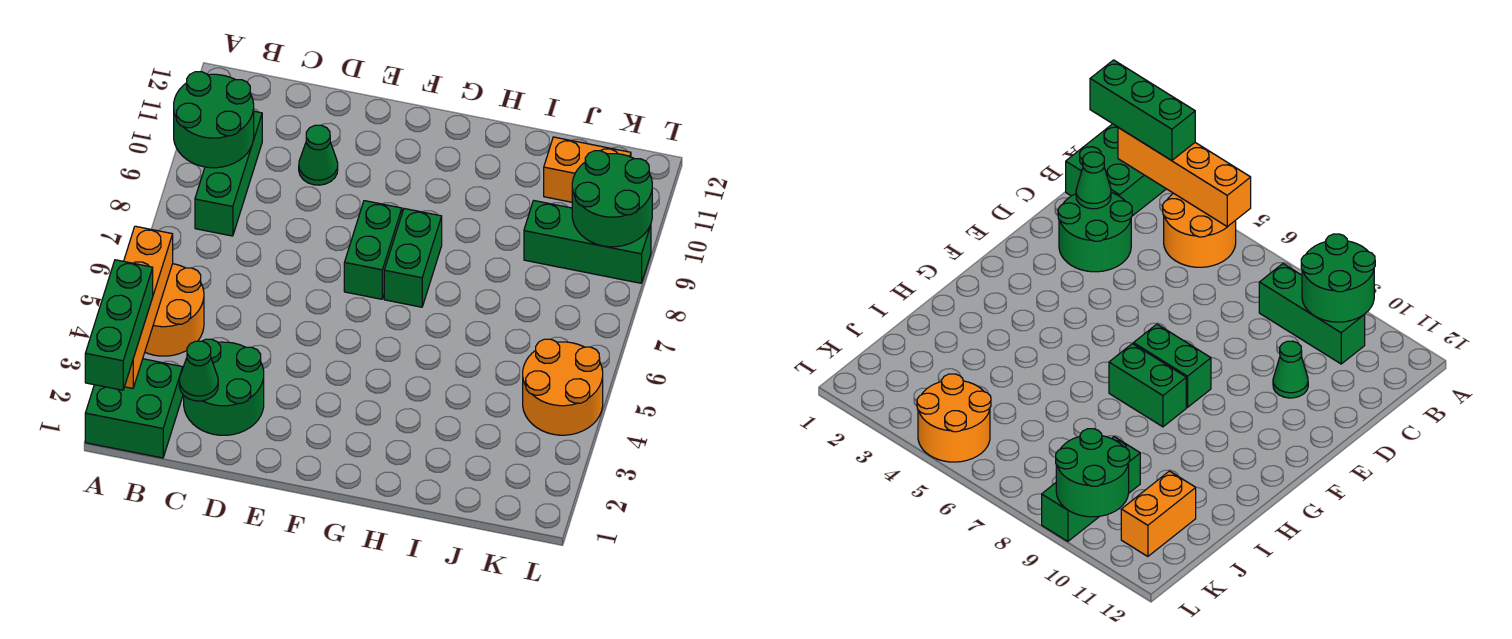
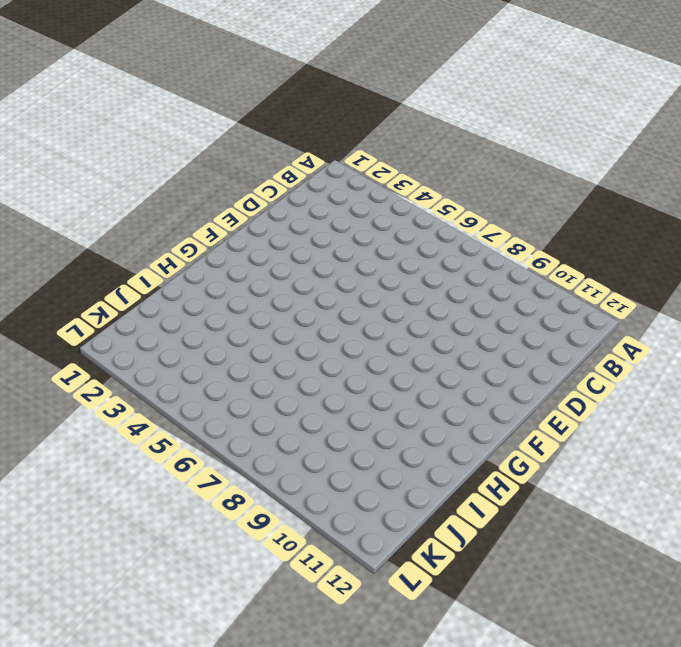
none -> green brick A1:B2 level 1
none -> orange round brick A4:B5 level 1
none -> green brick B8:B10 level 1

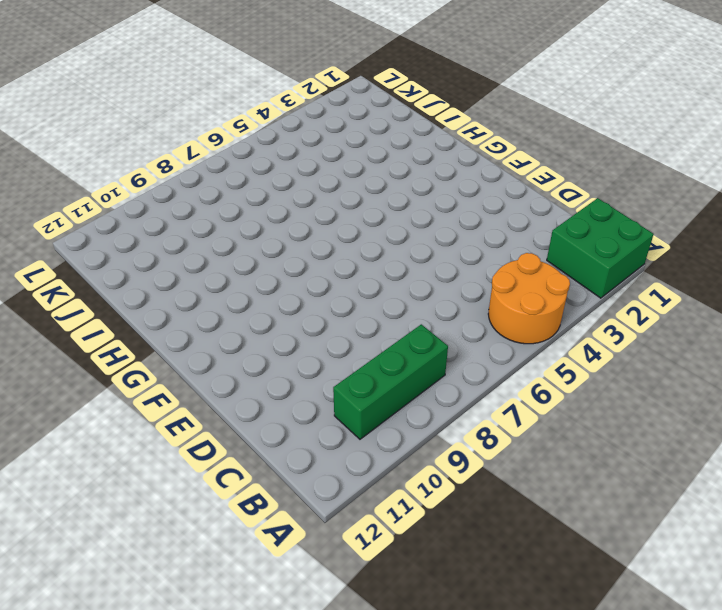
none -> green round brick C2:D3 level 1
none -> green cone D10 level 1
none -> green brick F7:F8 level 1

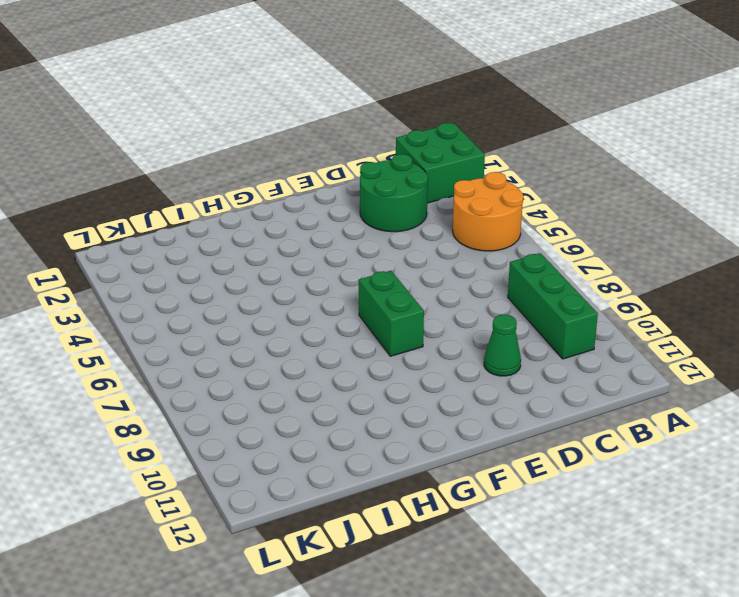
none -> green brick G7:G8 level 1
none -> green brick J9:L9 level 1
none -> orange brick J11:K11 level 1

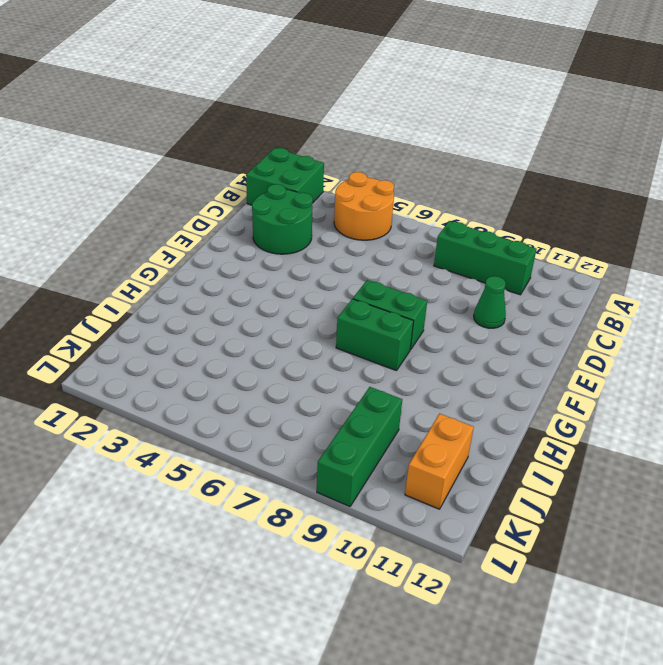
none -> orange round brick K4:L5 level 1
none -> orange brick A2:A5 level 2
none -> green round brick A9:B10 level 2

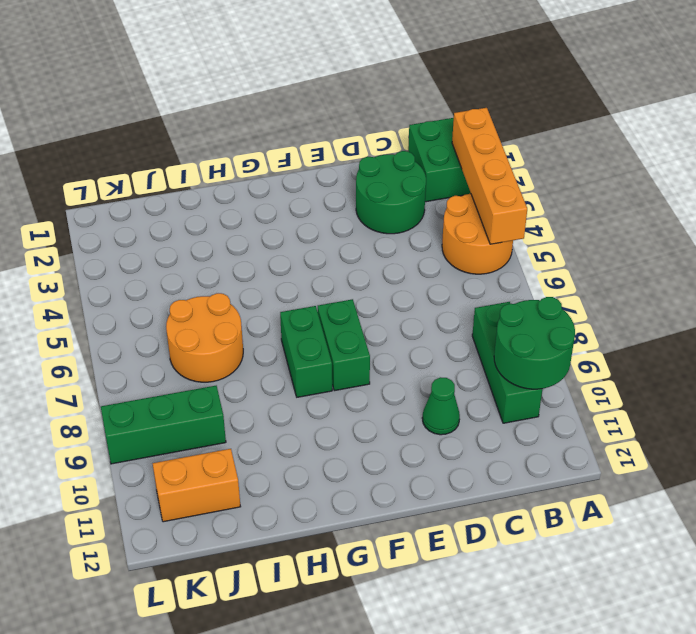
orange round brick I6:J7 level 1 -> orange round brick K4:L5 level 1
none -> green cone C2 level 2
none -> green round brick K9:L10 level 2
none -> green brick A1:A3 level 3

